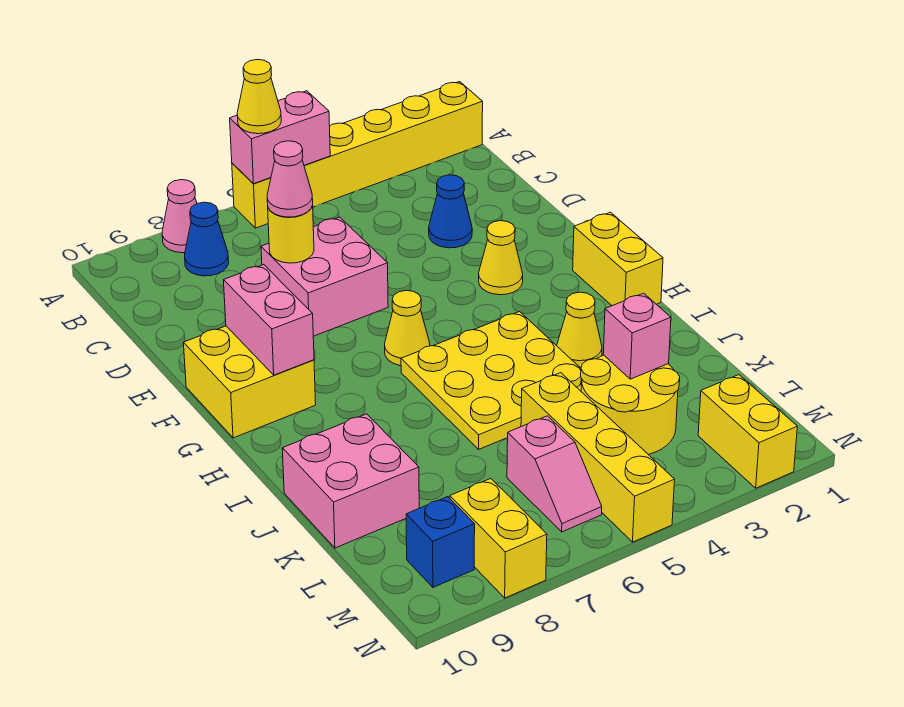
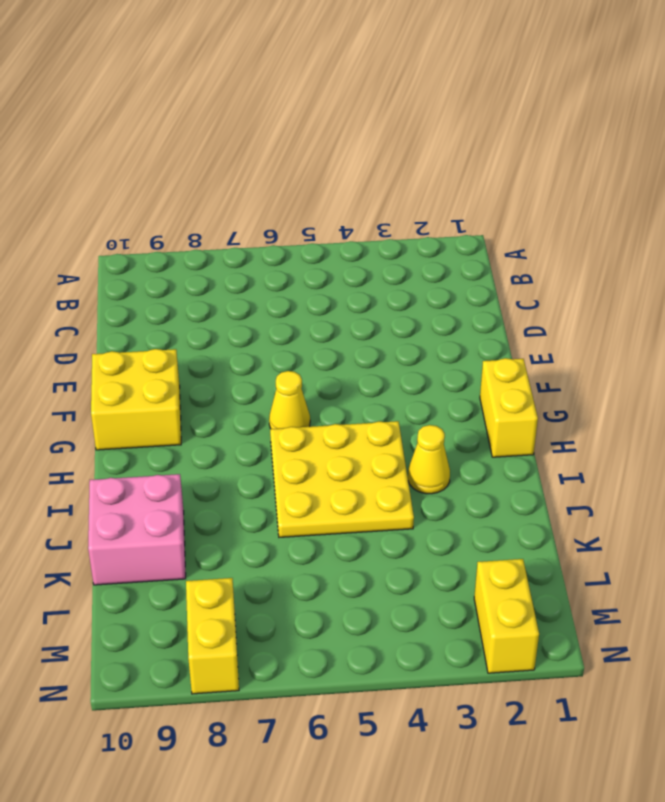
none -> yellow brick A1:A6 level 1
none -> pink cone A8 level 1
none -> blue cone B8 level 1

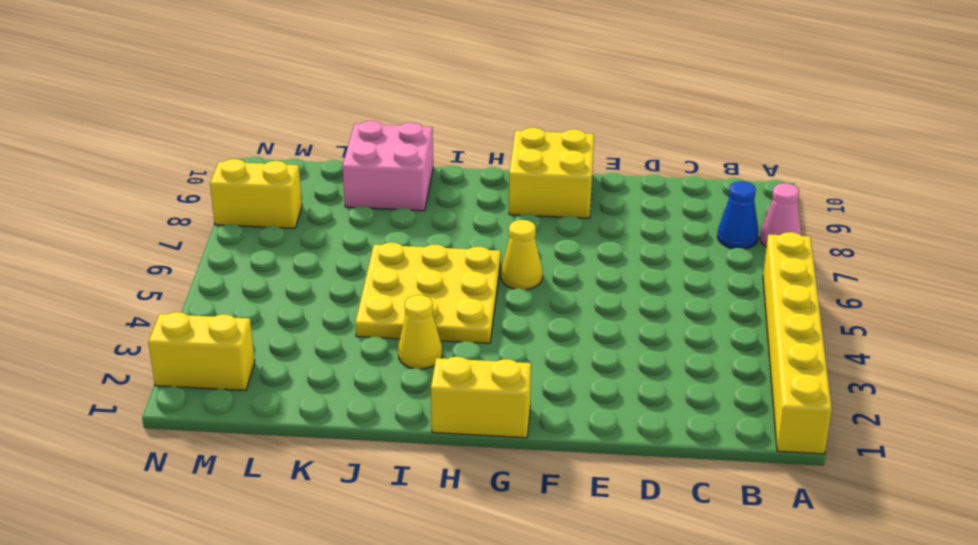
none -> blue cone D3 level 1
none -> pink brick D6:E7 level 1
none -> yellow cone F3 level 1

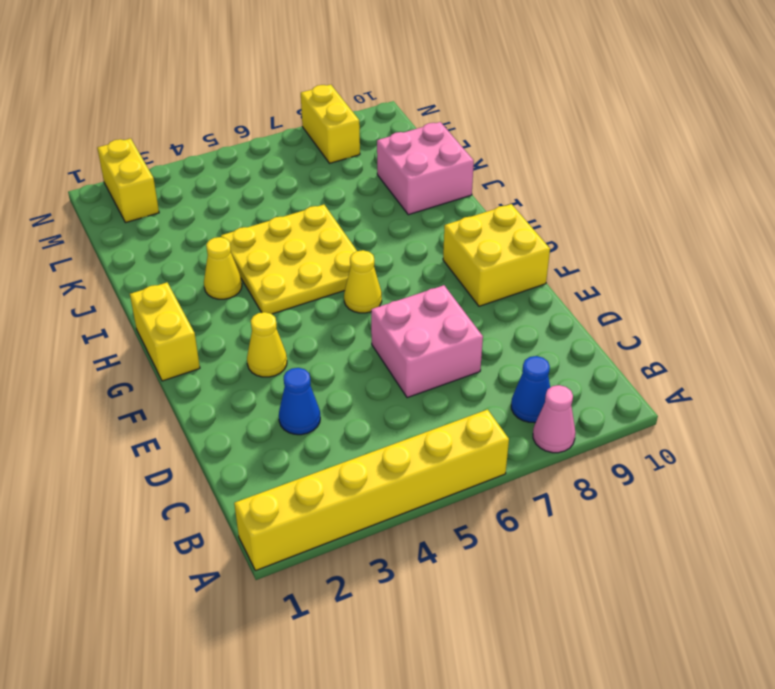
none -> yellow round brick K3:L4 level 1
none -> yellow brick K5:N5 level 1
none -> pink slope L6:M6 level 1 top L

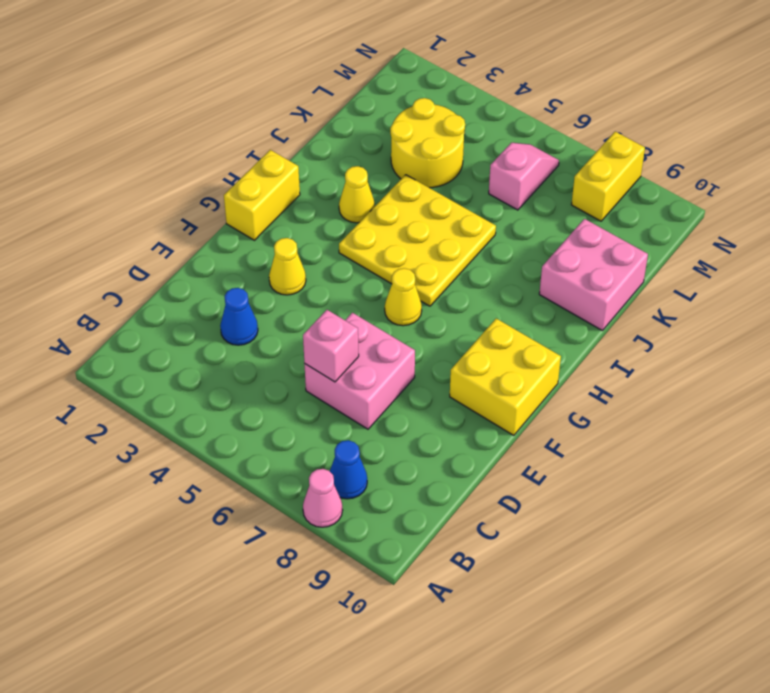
pink brick D6 level 2 -> pink brick K3 level 2
none -> yellow brick A1:A6 level 1
none -> yellow brick K5:N5 level 1
none -> yellow brick M2:N2 level 1

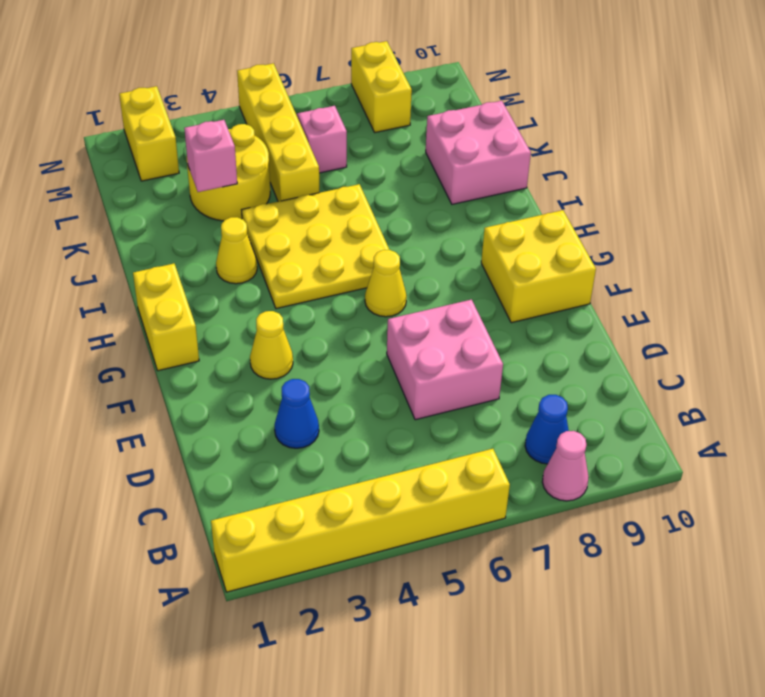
none -> blue brick M9 level 1
none -> pink brick A5:A6 level 2
none -> yellow round brick D7 level 2

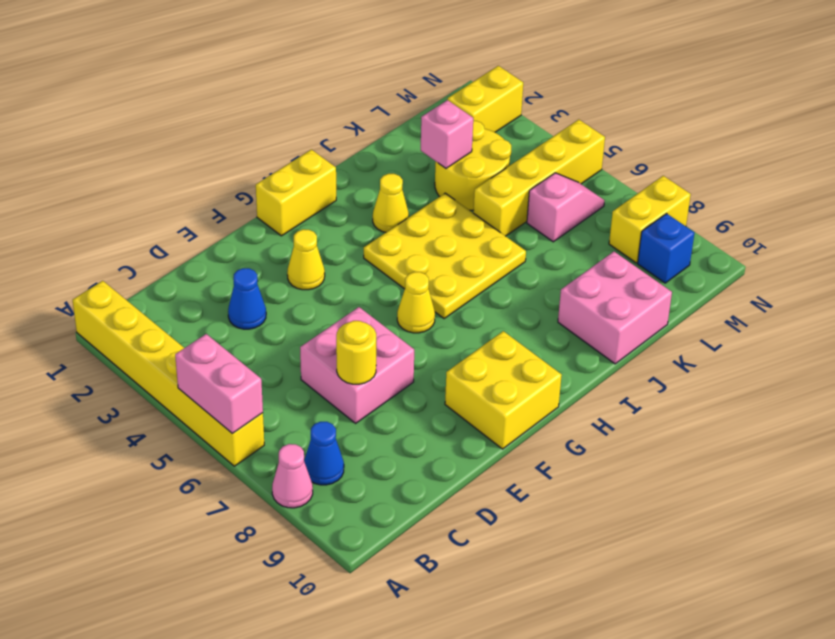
none -> pink brick F9:G9 level 2
none -> yellow cone A6 level 3
none -> pink cone D7 level 3

